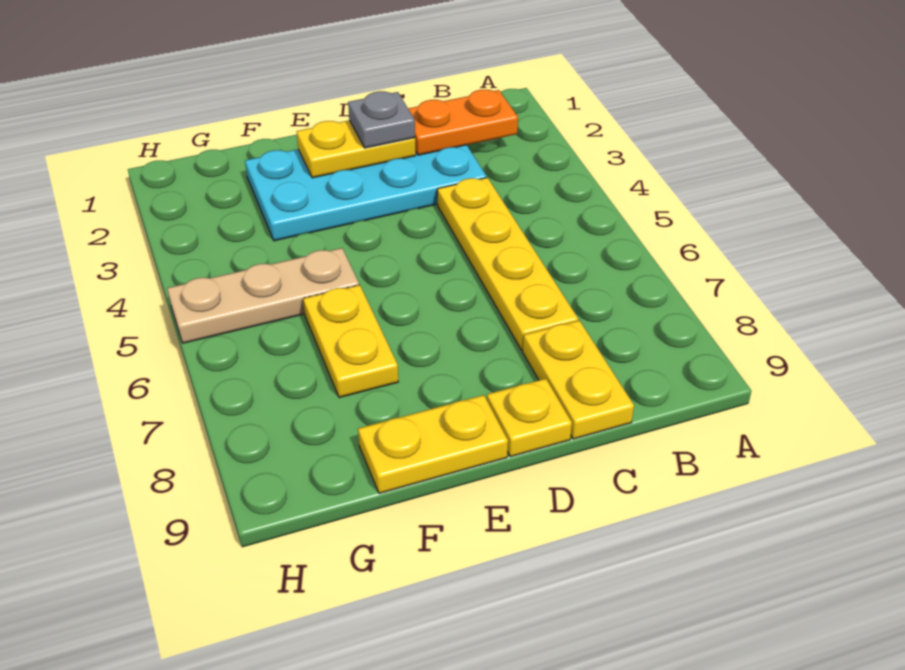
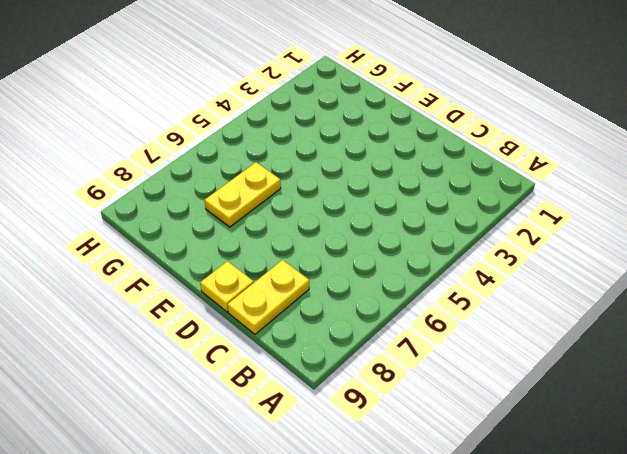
none -> cyan plate C2:F3 level 1
none -> yellow plate C4:C7 level 1

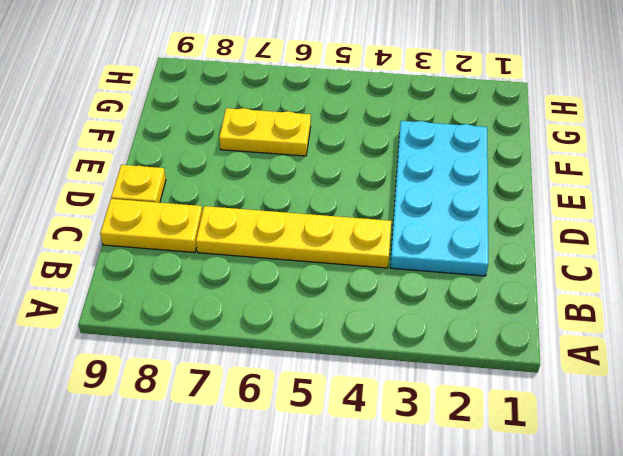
none -> yellow plate E9:F9 level 1
none -> tan plate F5:H5 level 1

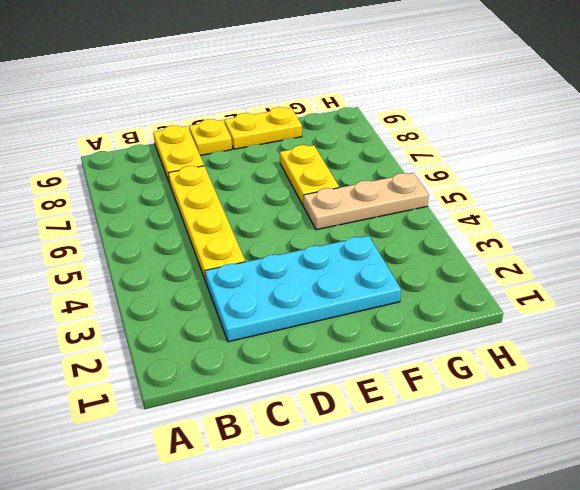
none -> orange plate B2:C2 level 2
none -> yellow plate D2:E2 level 2

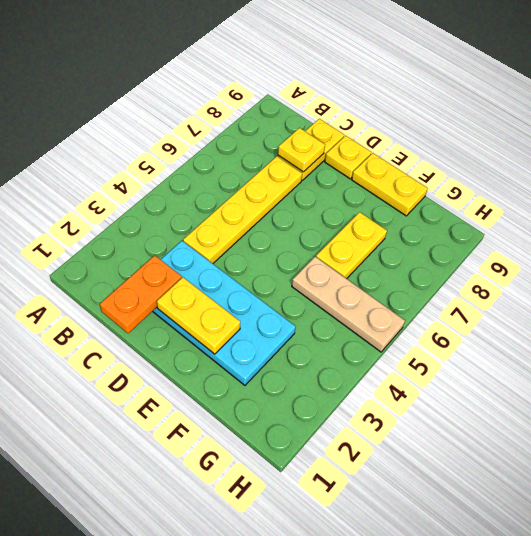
orange plate C1:C2 level 2 -> orange plate B2:C2 level 2
yellow plate C8 level 2 -> none
none -> grey plate D2 level 3

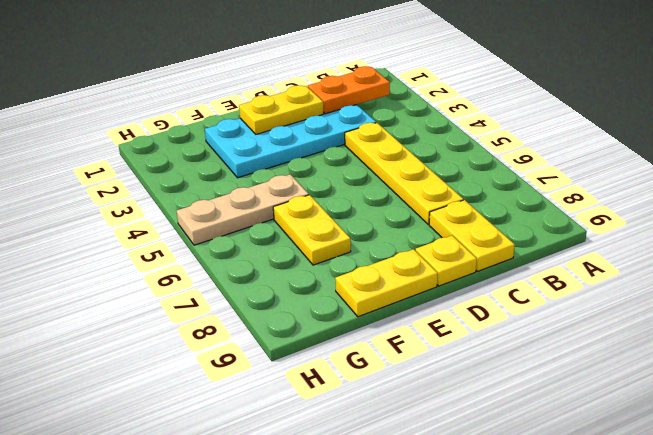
none -> grey plate D2 level 3

